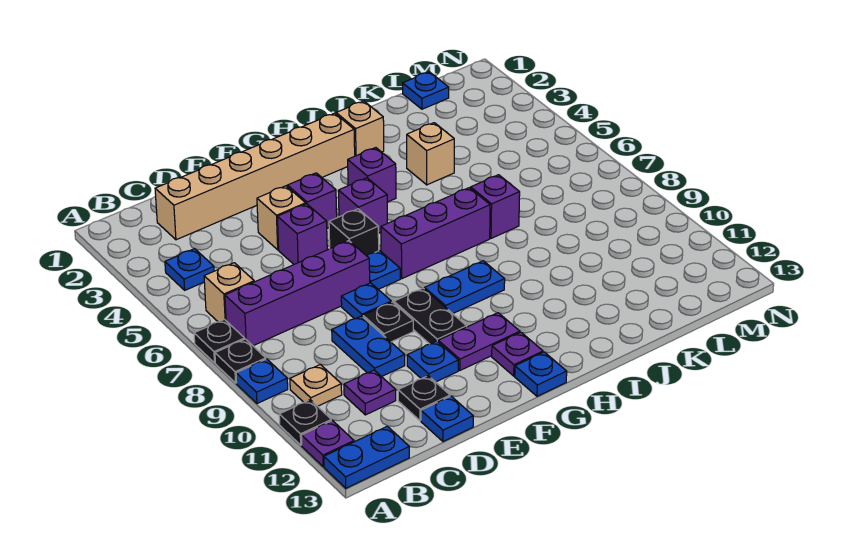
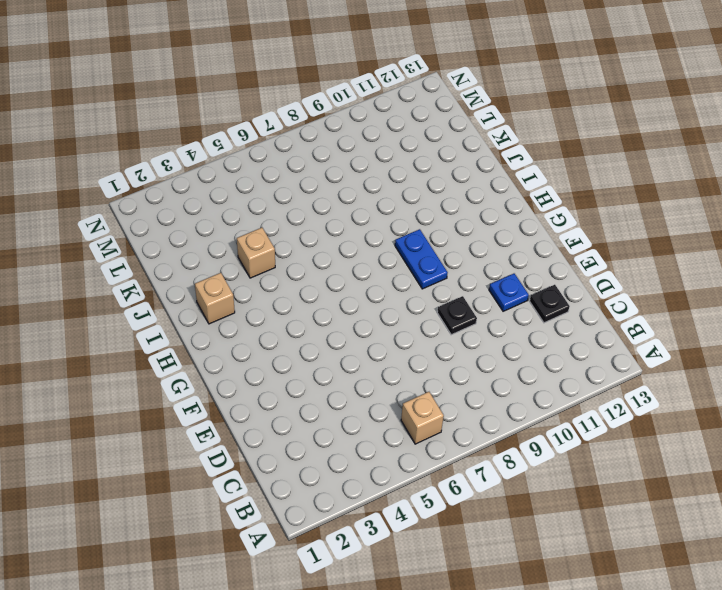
none -> black plate A7 level 1
none -> black plate A8 level 1
none -> blue plate A9 level 1
none -> black plate A11 level 1

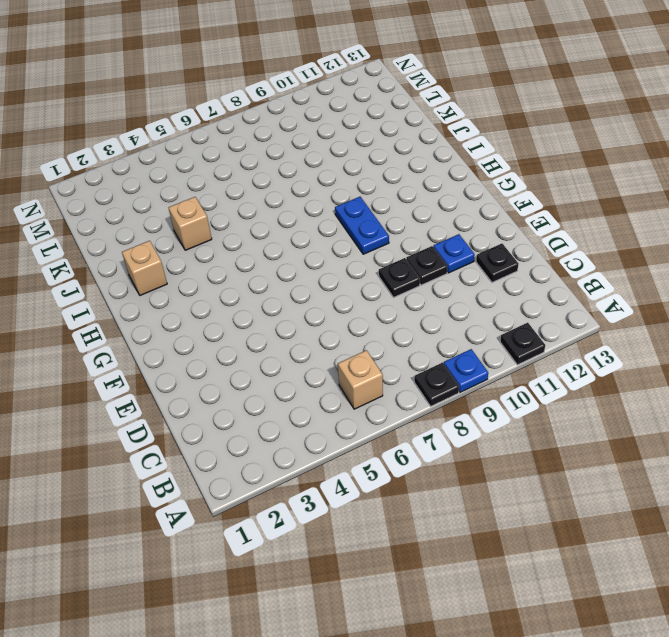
black plate E10 level 1 -> black plate A7 level 1
none -> purple plate A12 level 1
none -> blue plate A13:B13 level 1
none -> blue plate B4 level 1
none -> purple brick B7:E7 level 1

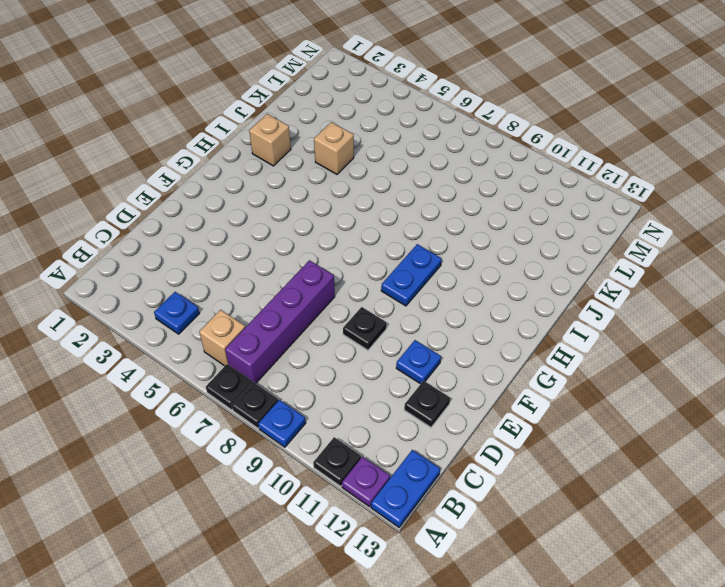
none -> tan plate B10 level 1
none -> tan brick C2:H2 level 1
none -> purple plate C11 level 1
none -> blue plate D9:D10 level 1

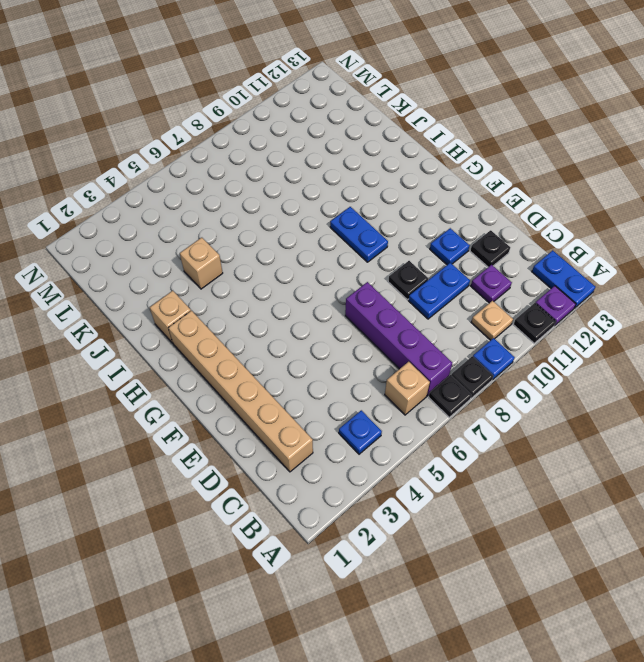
none -> blue plate D13 level 1
none -> tan brick E4 level 1
none -> purple brick E5 level 1
none -> blue plate E8 level 1

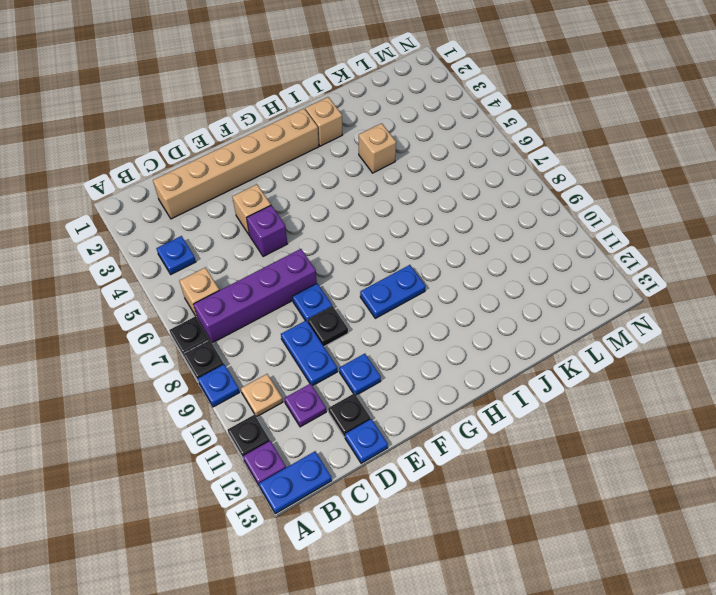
none -> purple brick F4 level 1
none -> black brick F6 level 1
none -> blue plate F7 level 1
none -> black plate F9:F10 level 1

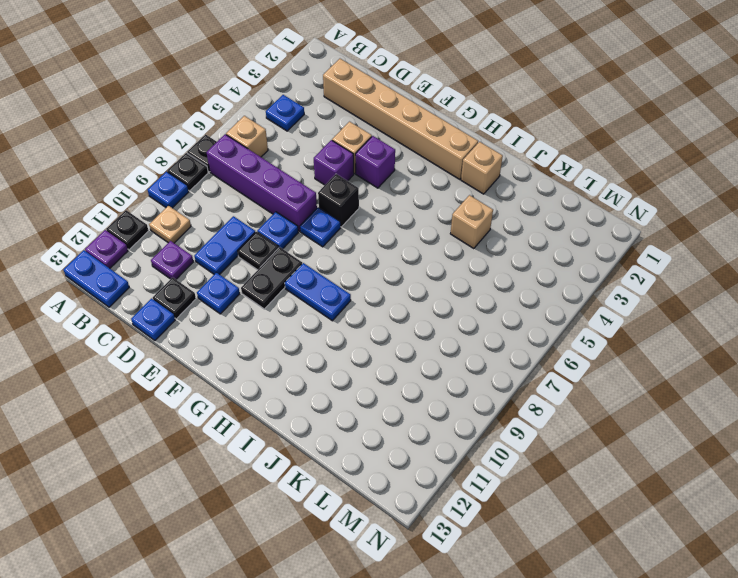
none -> purple plate F11:G11 level 1
none -> purple brick G5 level 1
none -> purple brick G7:I7 level 1
none -> purple plate G12 level 1

